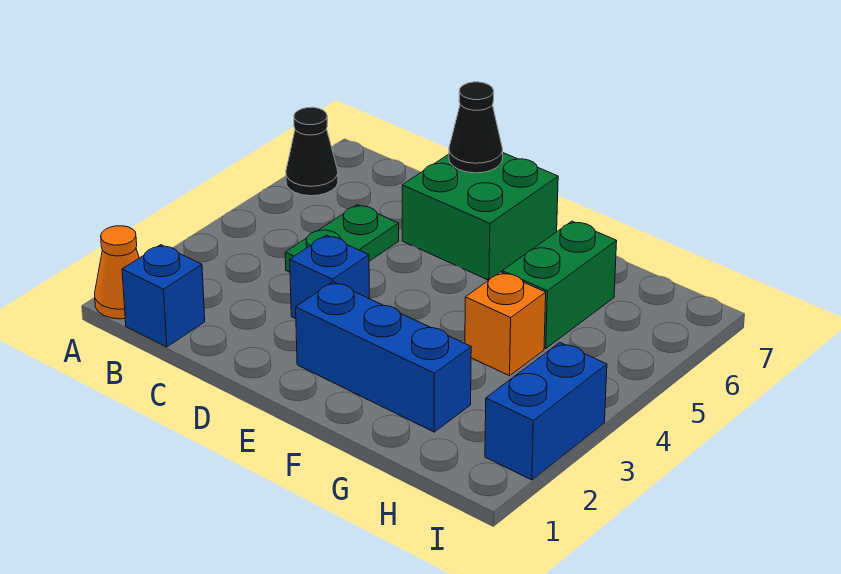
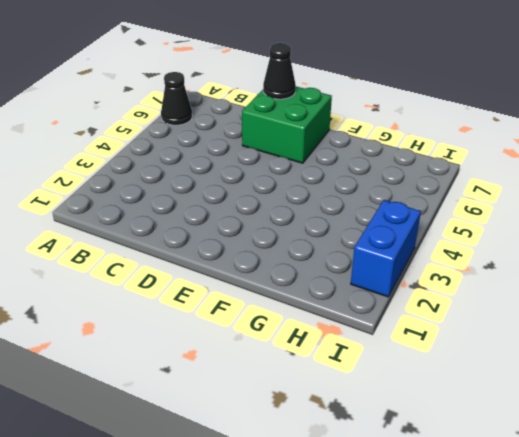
none -> orange cone A1 level 1
none -> blue brick B1 level 1

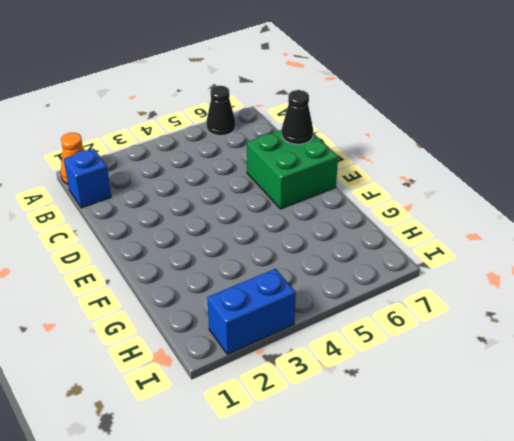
none -> green plate C4:C5 level 1
none -> blue brick D3 level 1

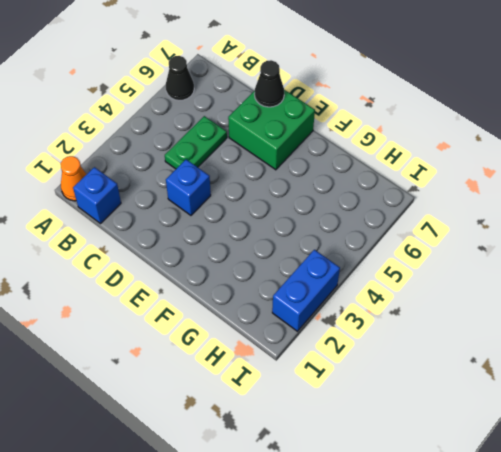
none -> blue brick E2:G2 level 1
none -> orange brick G4 level 1

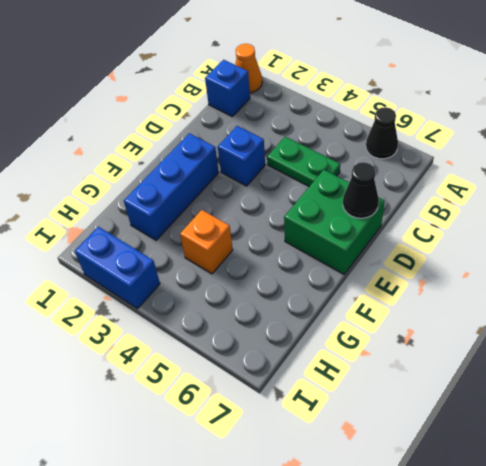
none -> green brick G5:G6 level 1

